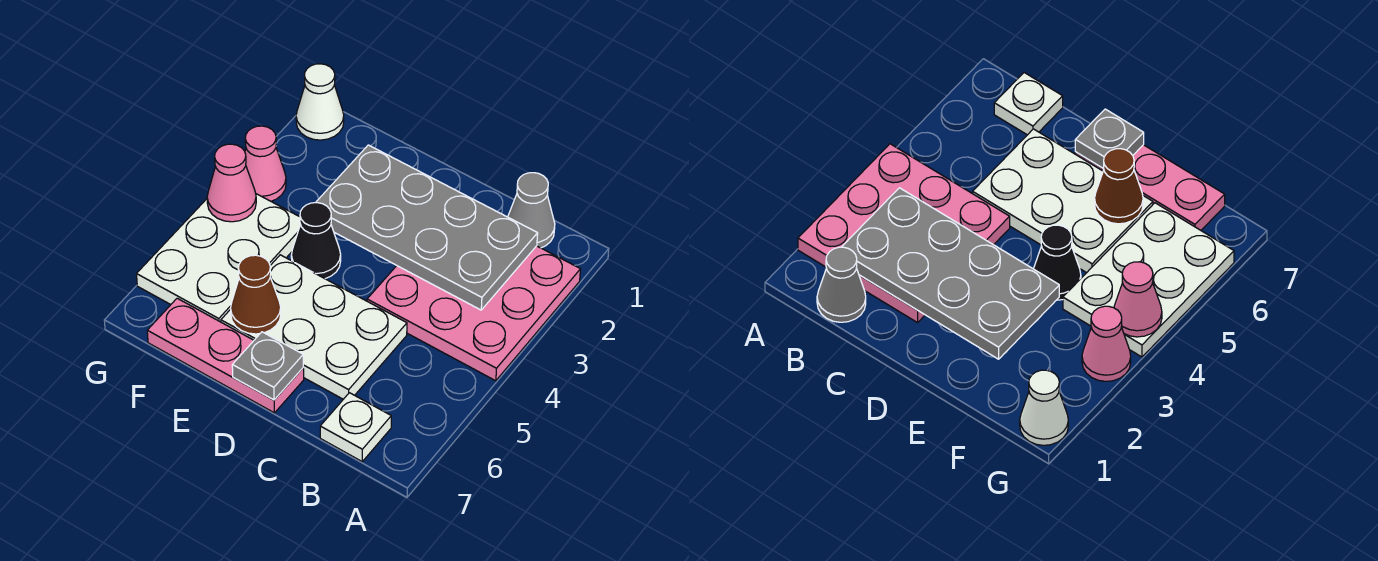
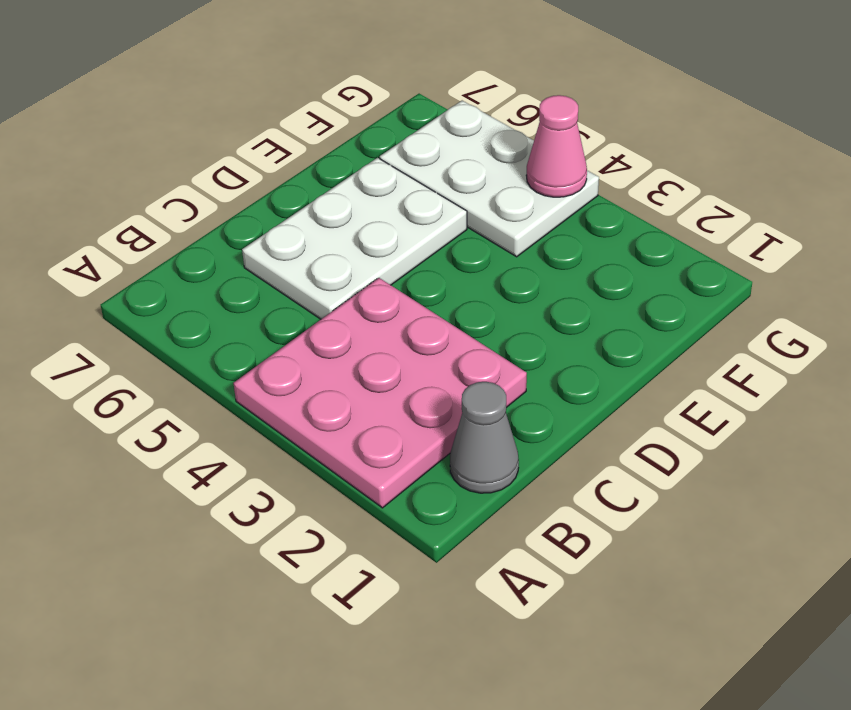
none -> white plate B7 level 1
none -> pink plate D7:F7 level 1
none -> black cone E4 level 1

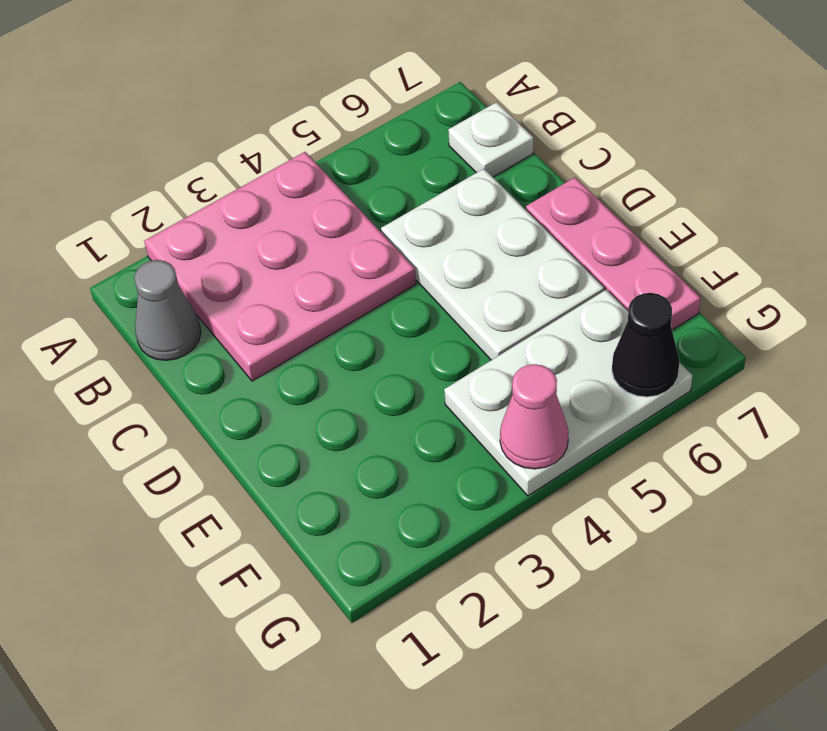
black cone G6 level 2 -> black cone E4 level 1
none -> white cone G1 level 1
none -> pink cone G3 level 1
none -> grey plate B2:E3 level 2

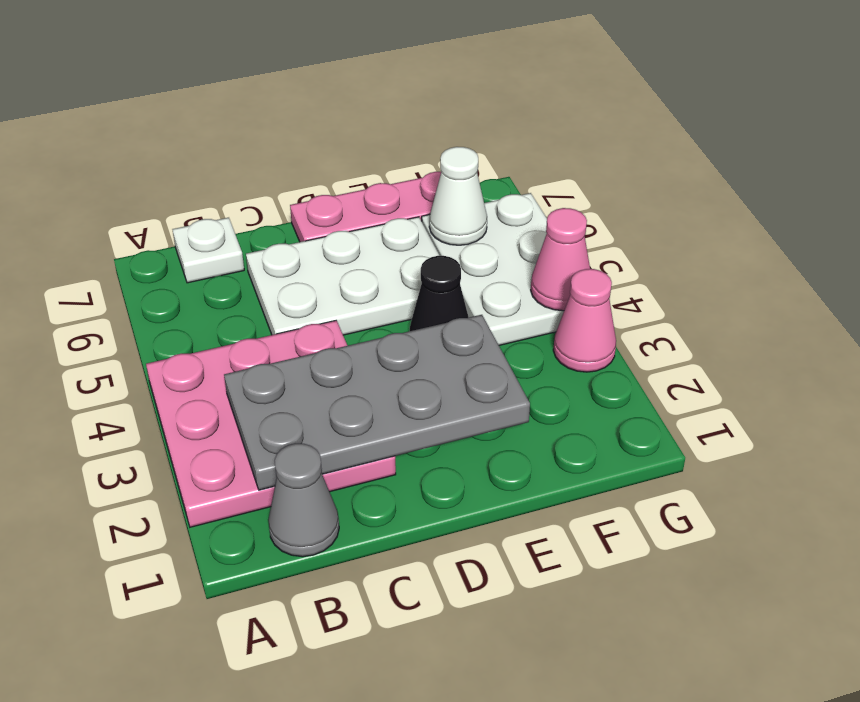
white cone F6 level 2 -> white cone G1 level 1
none -> grey plate D7 level 2
none -> brown cone E6 level 2

